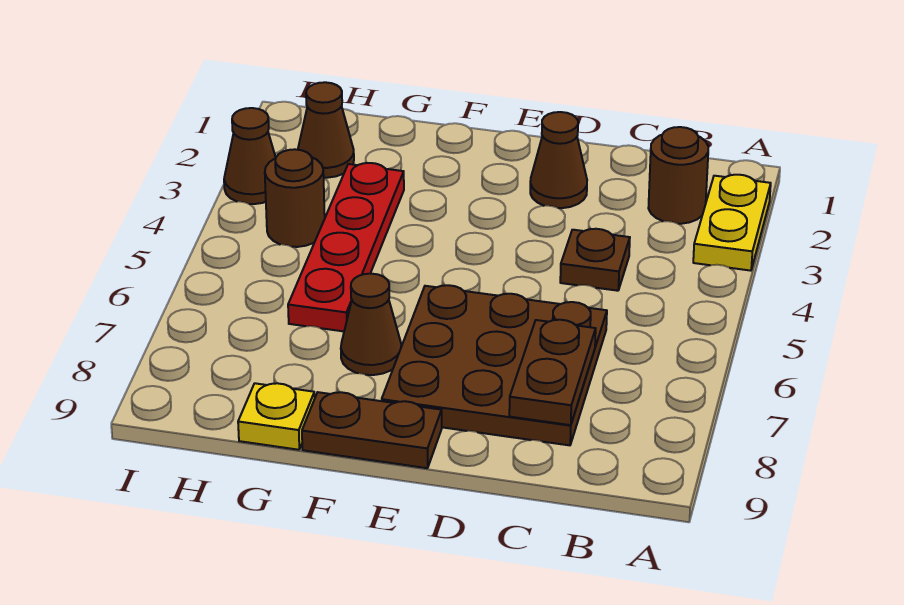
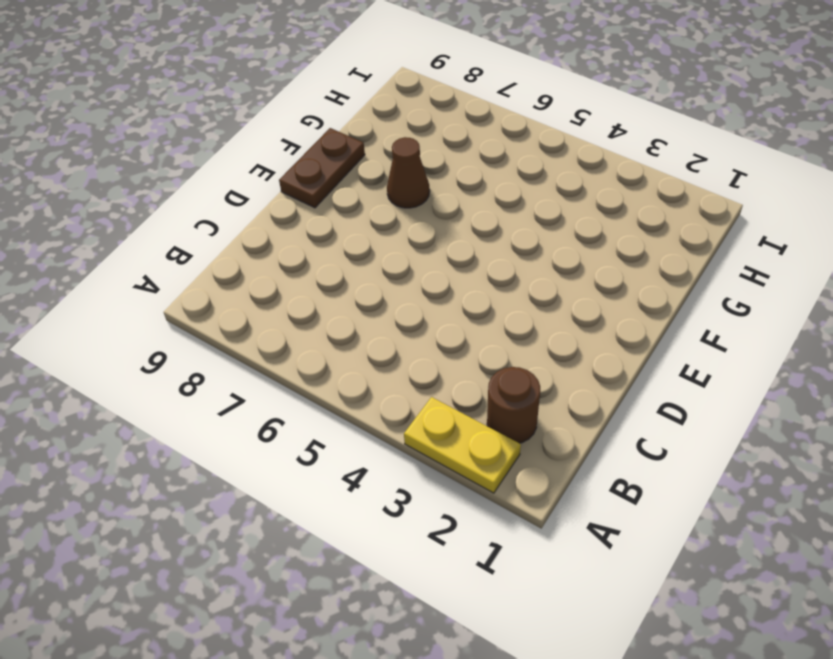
none -> brown plate C4 level 1
none -> brown plate C6:E8 level 1
none -> brown cone D2 level 1

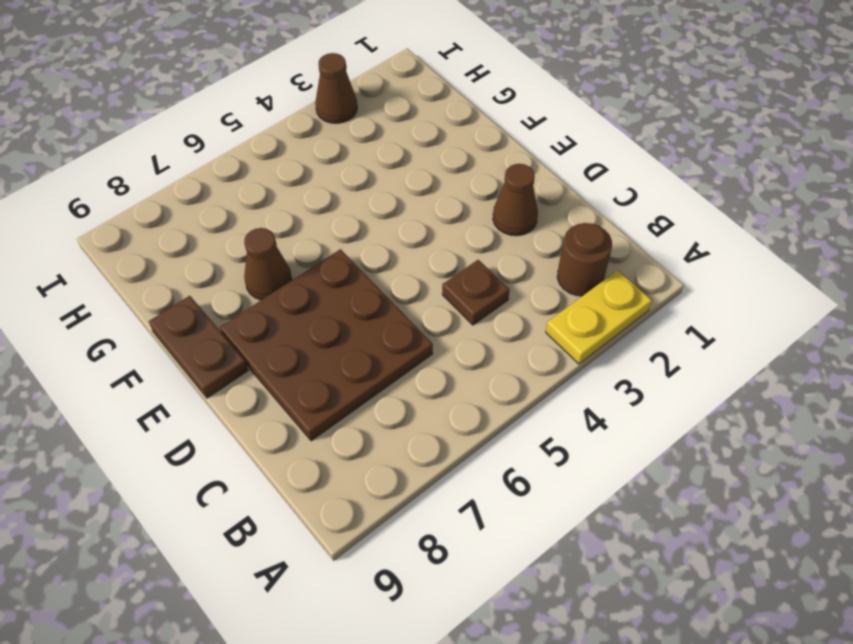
none -> red plate G3:G6 level 1
none -> yellow plate G9 level 1
none -> brown cone H2 level 1

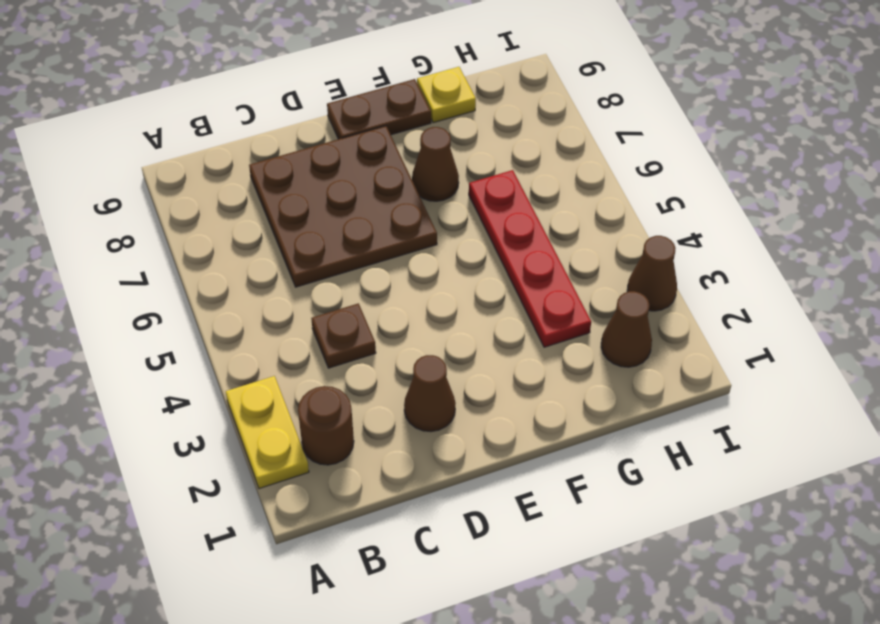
none -> brown round brick H4 level 1
none -> brown plate C7:C8 level 2

